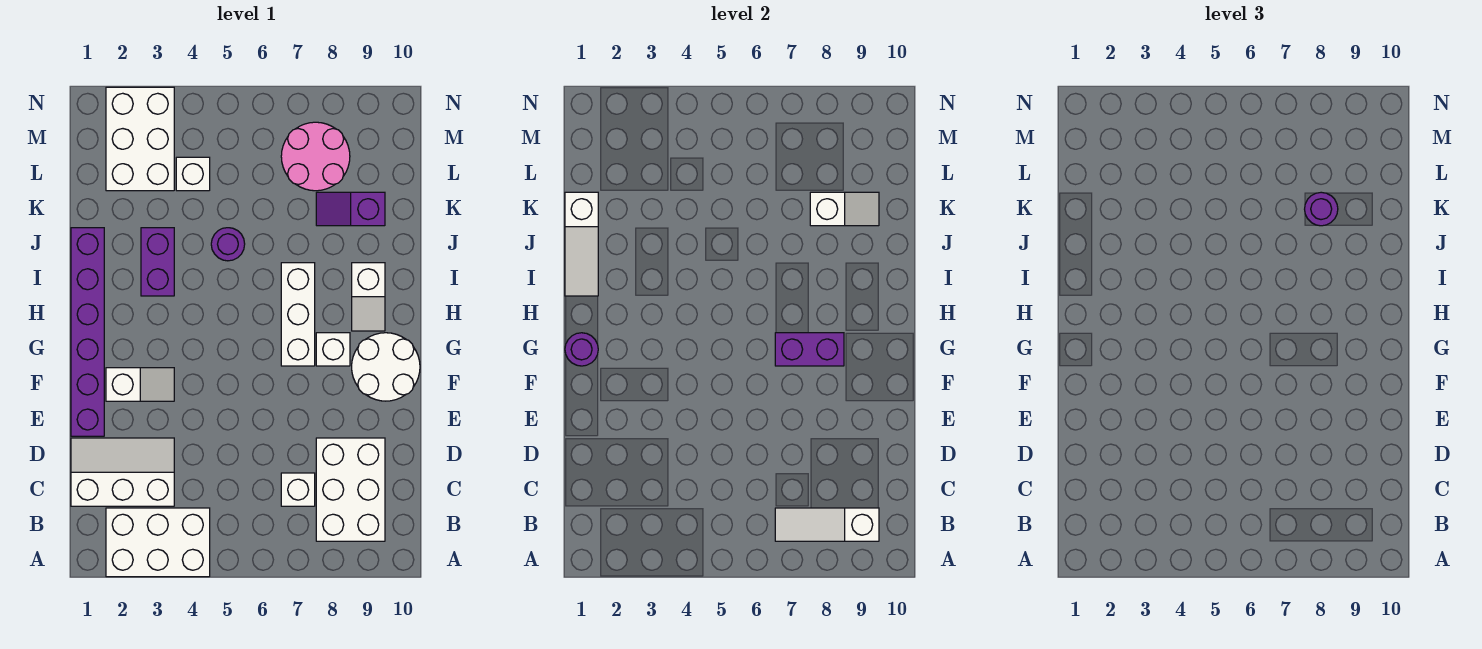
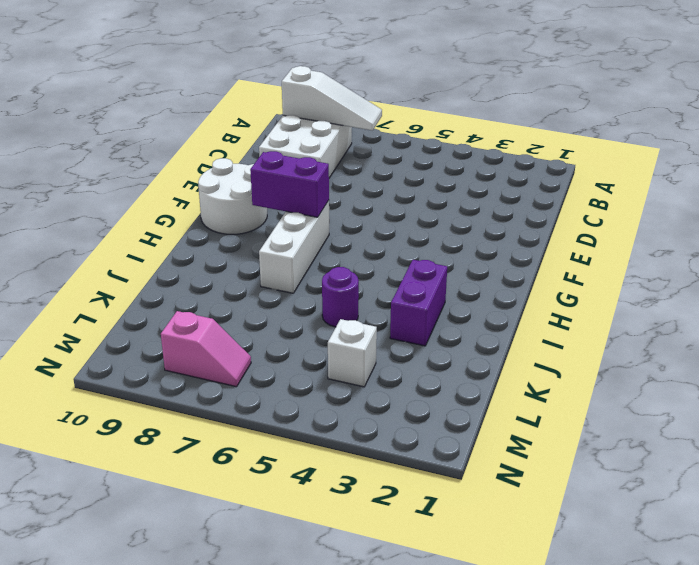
pink slope M7:M8 level 1 top 8 -> pink round brick L7:M8 level 1
none -> white brick A2:B4 level 1
none -> white slope C1:D3 level 1 top C
none -> white brick C7 level 1

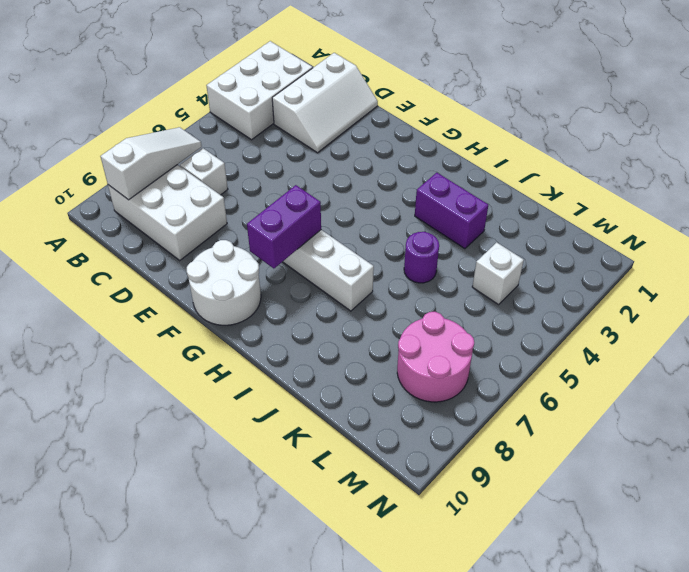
none -> purple brick E1:J1 level 1
none -> white slope F2:F3 level 1 top 2
none -> white brick G8 level 1

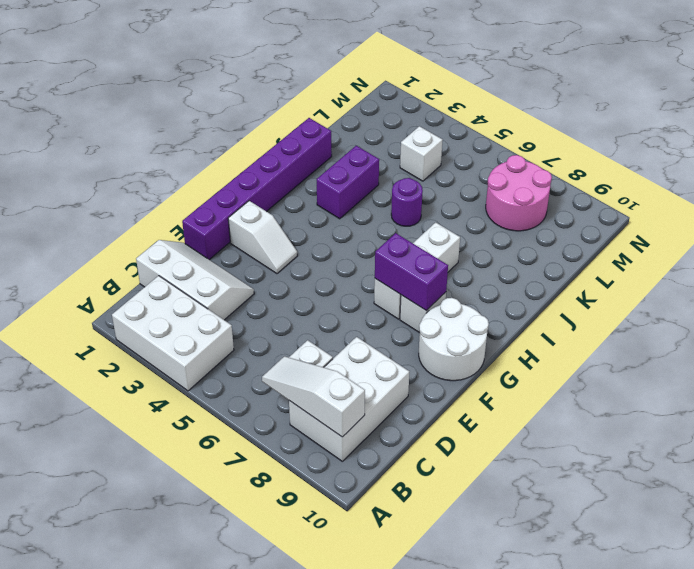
none -> white slope H9:I9 level 1 top I
none -> purple slope K8:K9 level 1 top 9
none -> white brick L2:N3 level 1

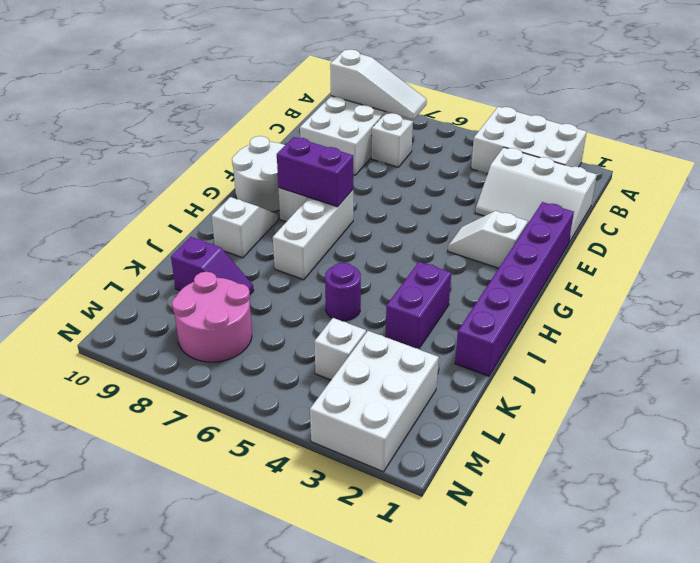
none -> purple round brick G1 level 2
none -> white slope I1:K1 level 2 top K
none -> white slope K8:K9 level 2 top 8

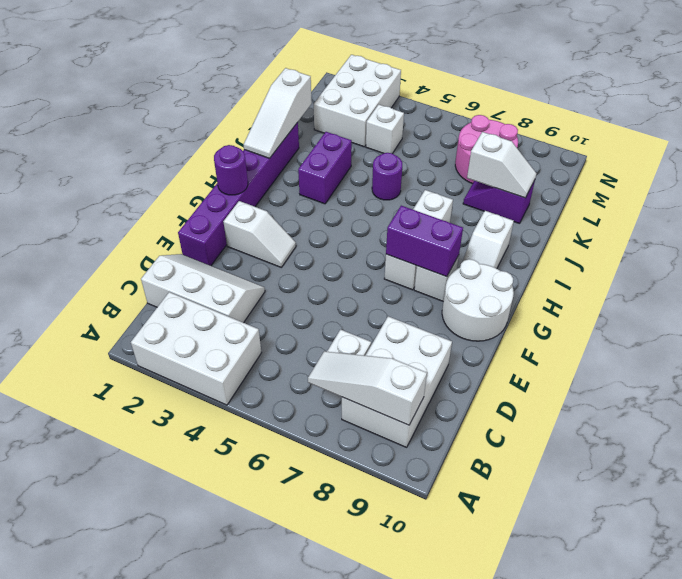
none -> purple round brick K8 level 3

